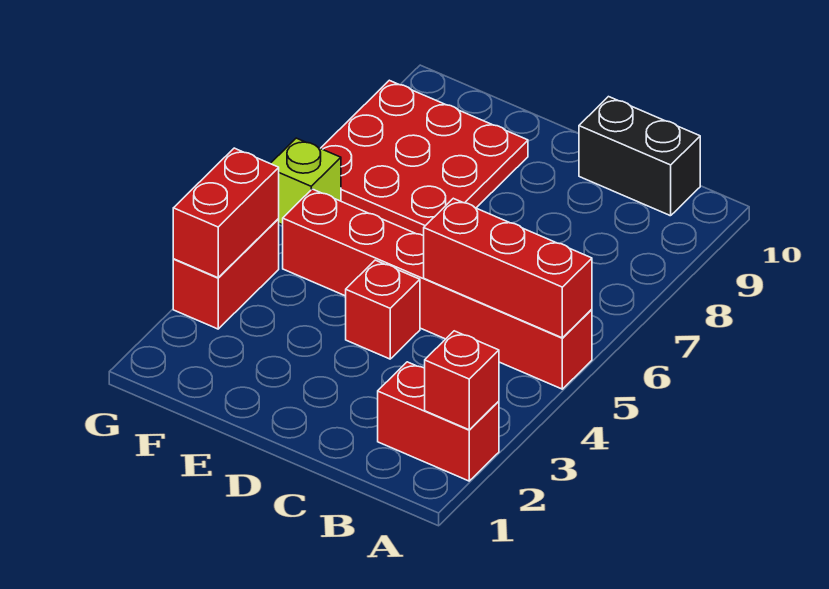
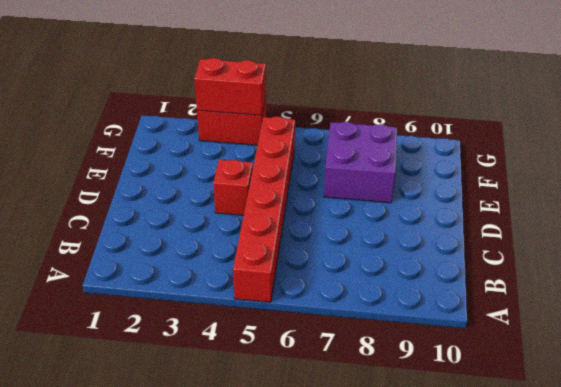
purple brick E7:F8 level 1 -> red plate E7:G9 level 1
none -> red brick A2:B2 level 1
none -> black brick B10:C10 level 1

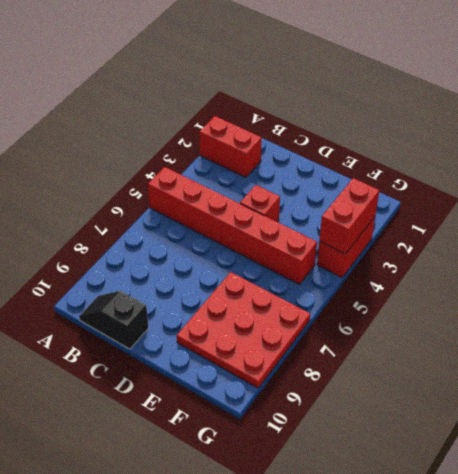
black slope B10:C10 level 1 top C -> black brick B10:C10 level 1
none -> lime brick G6 level 1
none -> red brick A2 level 2

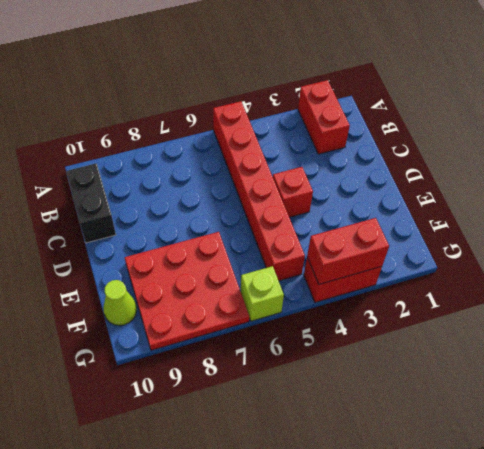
lime cone F10 level 1 -> none
none -> red brick A2 level 2
none -> red brick A5:C5 level 2

